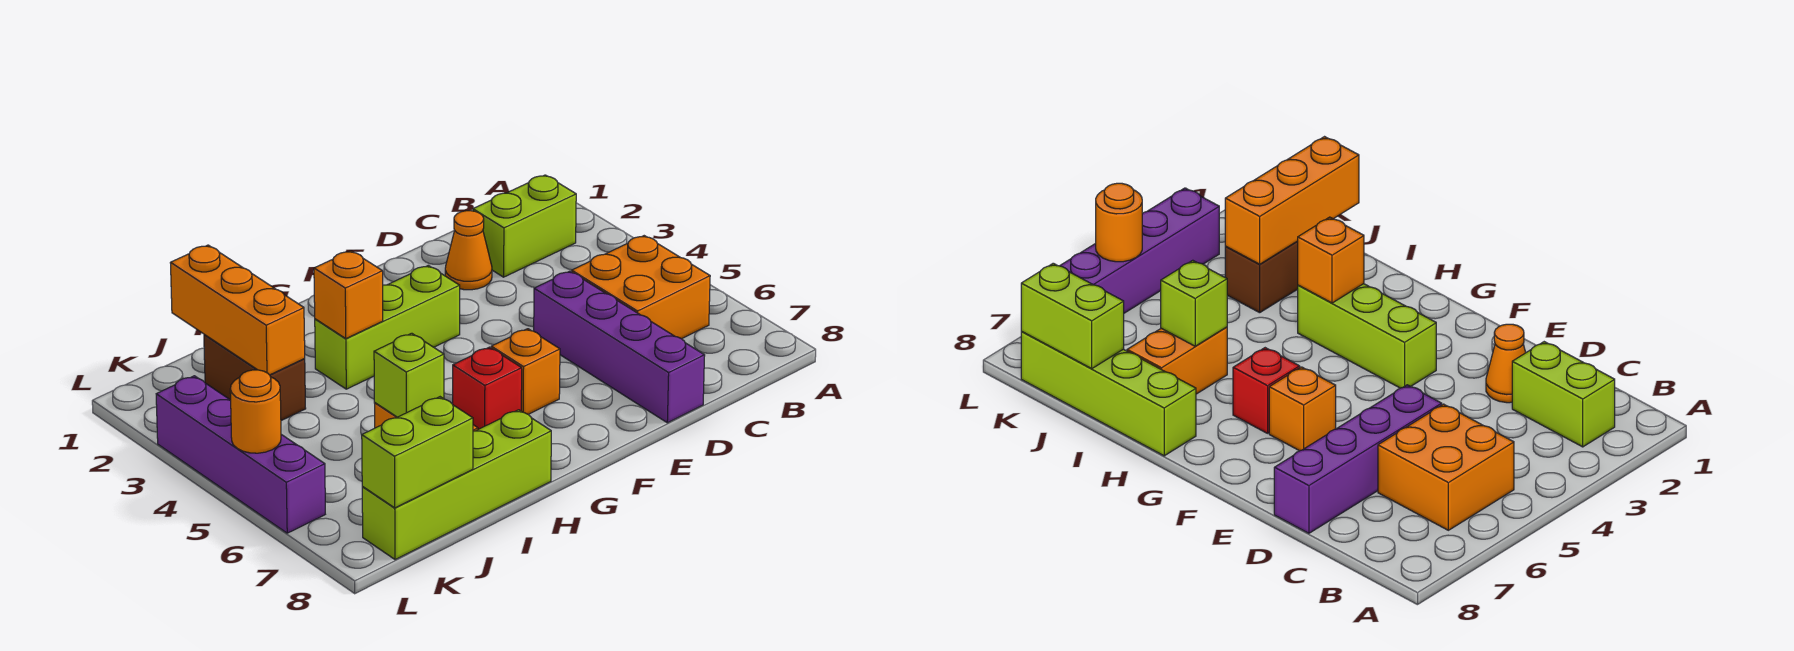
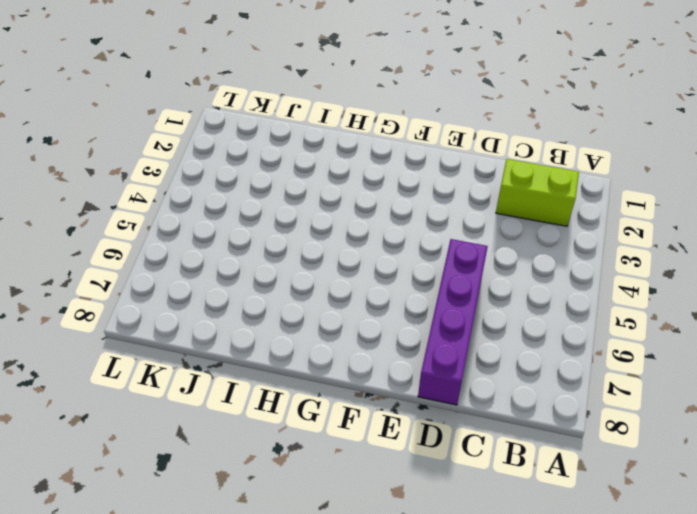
none -> orange brick B5:C6 level 1
none -> orange cone D2 level 1
none -> lime brick F3:H3 level 1

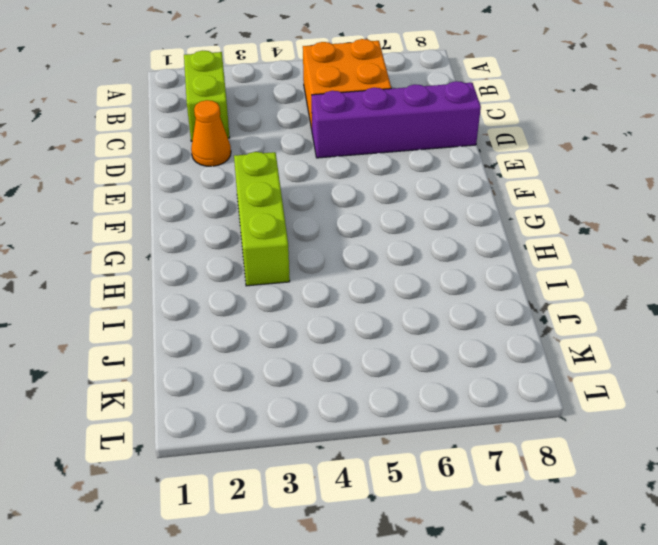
none -> orange brick F6 level 1
none -> red brick G6 level 1
none -> lime brick H8:K8 level 1

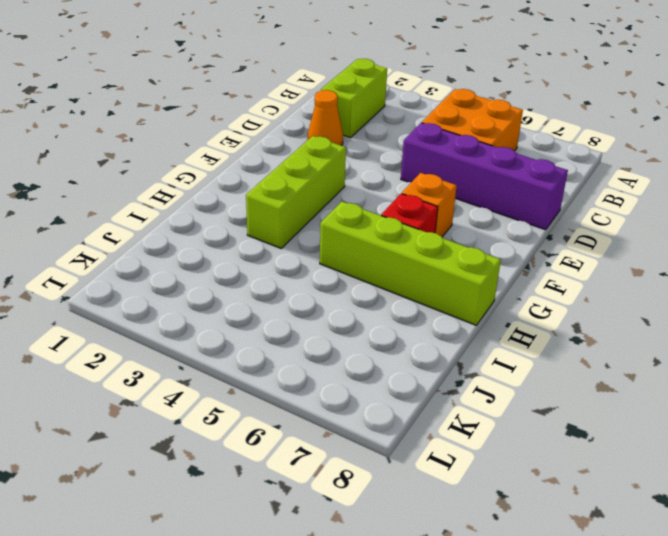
lime brick H5:H8 level 1 -> lime brick H8:K8 level 1
none -> orange brick I6:I7 level 1
none -> brown brick J2:J3 level 1
none -> purple brick L3:L6 level 1

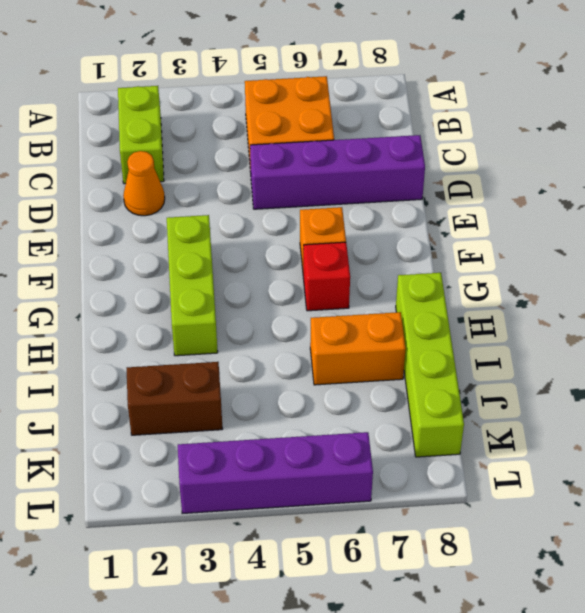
none -> orange brick H3 level 2
none -> lime brick I6 level 2
none -> orange brick J1:J3 level 2

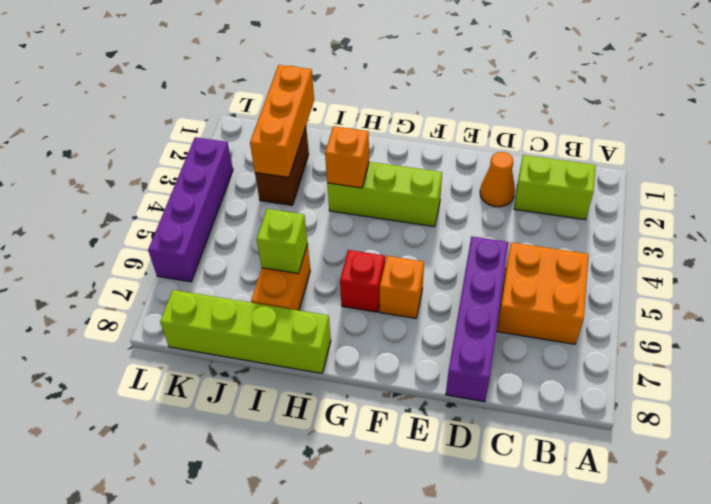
none -> lime brick J8:K8 level 2
none -> orange round brick L5 level 2

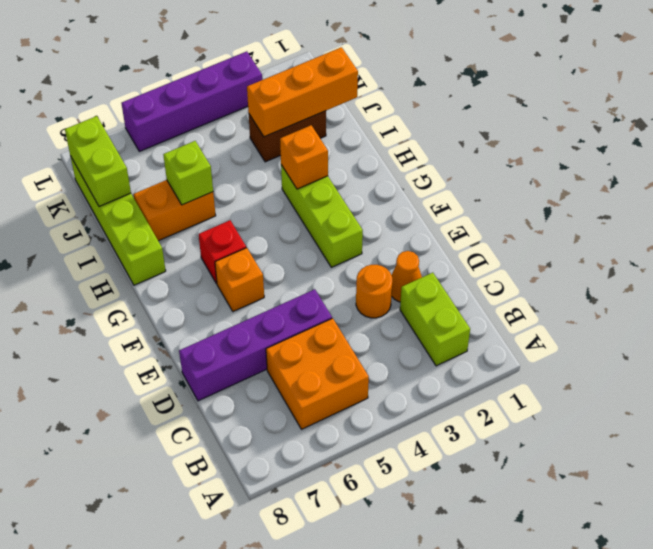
orange round brick D3 level 1 -> orange round brick L5 level 2

